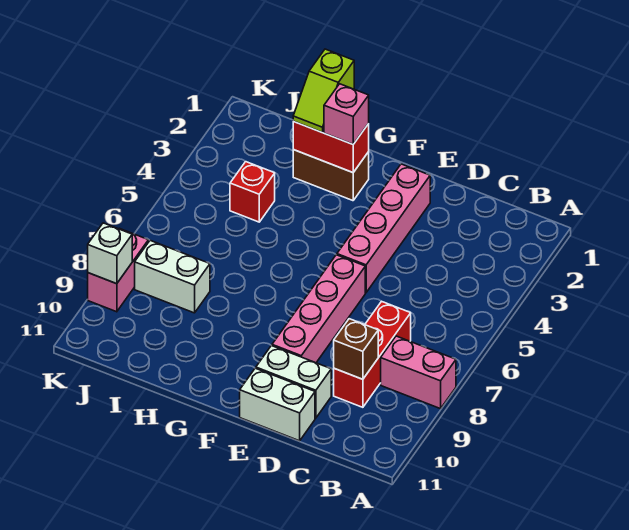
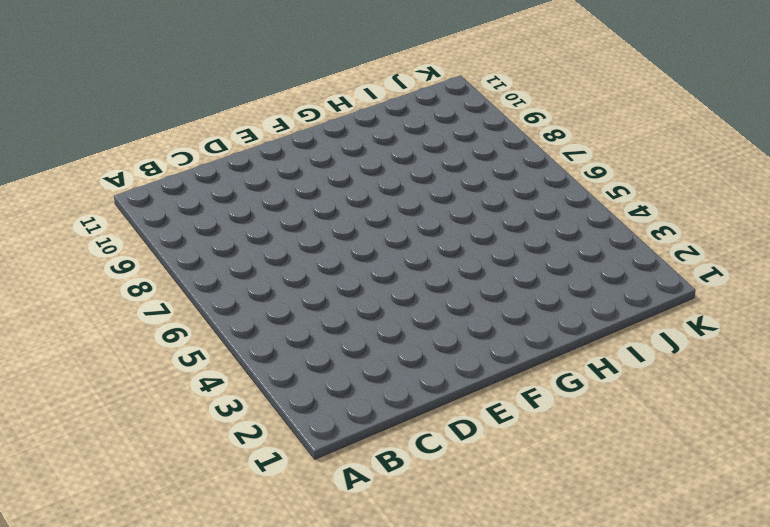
none -> pink brick A8:B8 level 1
none -> red brick C7:C9 level 1
none -> white brick D10:E10 level 1

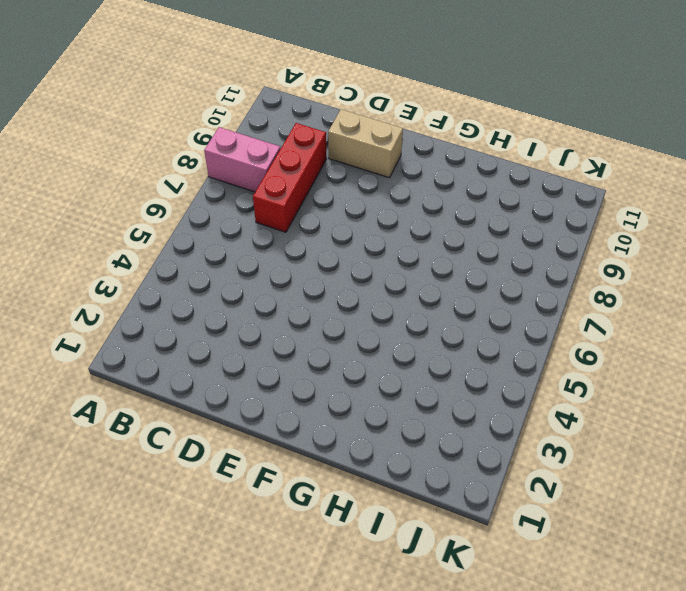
tan brick D10:E10 level 1 -> white brick D10:E10 level 1
none -> white brick D11:E11 level 1
none -> pink brick E2:E5 level 1
none -> pink brick E6:E9 level 1

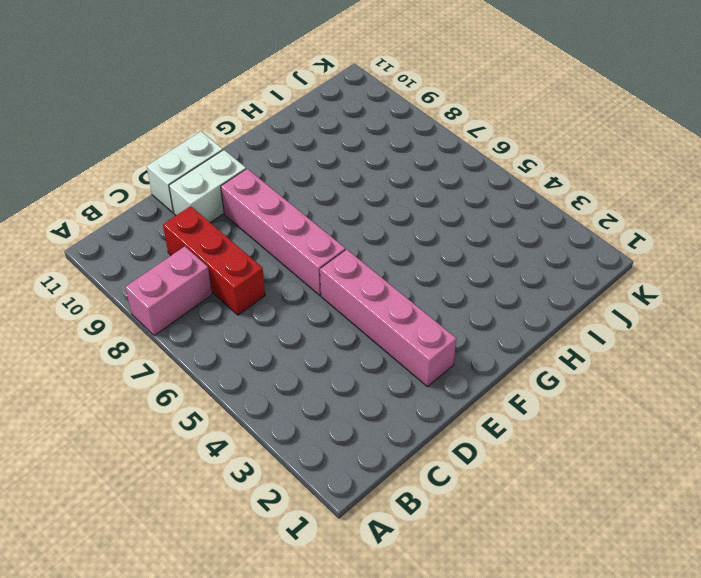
none -> brown brick G2:H2 level 1
none -> red brick I4 level 1
none -> white brick I8:J8 level 1

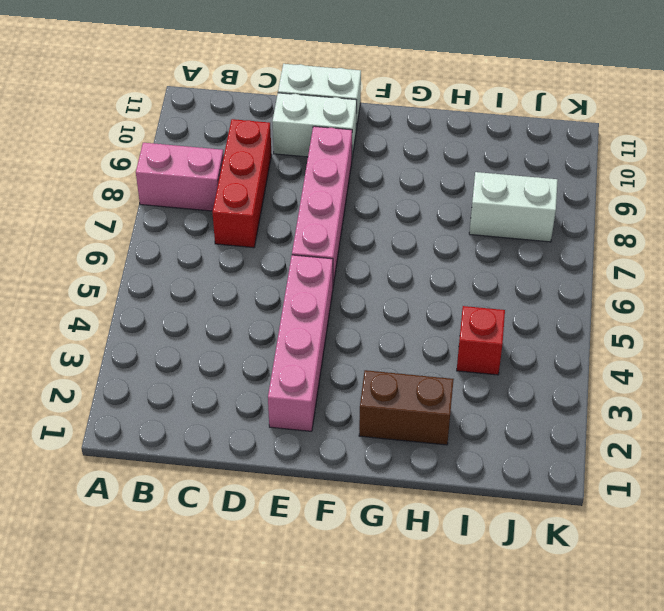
none -> pink brick K8:K9 level 1
none -> brown brick C9 level 2
none -> red brick G2:H2 level 2

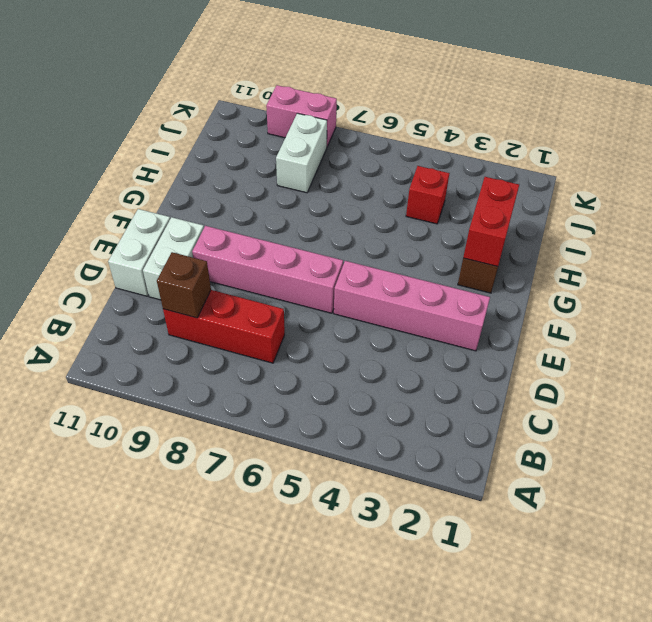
none -> pink brick A8:B8 level 1
none -> white brick K9 level 2
none -> pink brick G2 level 3

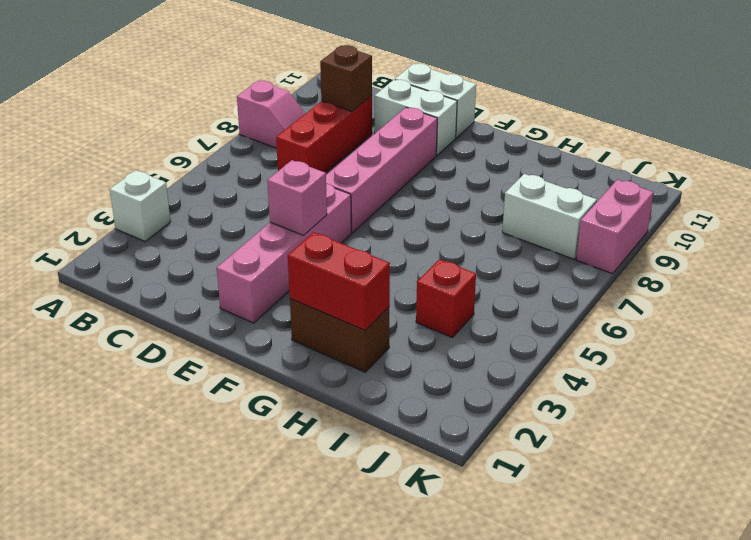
white brick A3 level 1 -> white brick K9 level 2
pink slope A8:B8 level 1 top A -> pink brick A8:B8 level 1
pink brick E4 level 2 -> pink brick G2 level 3
none -> lime slope H1:H2 level 3 top 1

